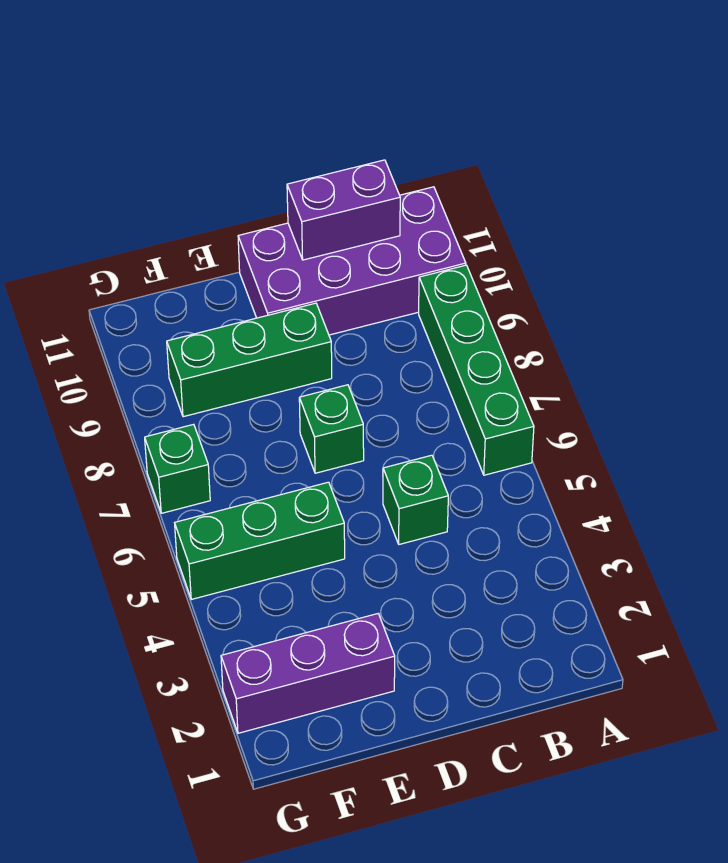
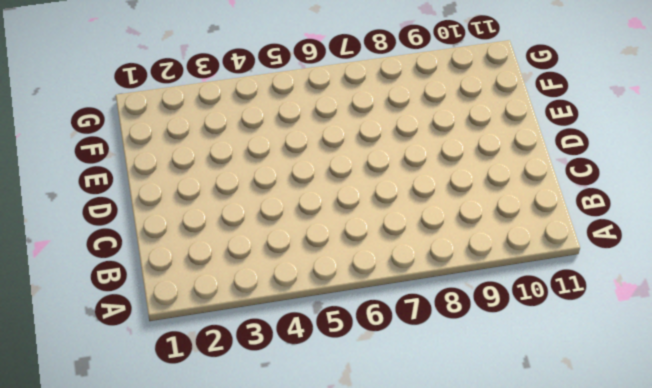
none -> green brick A6:A9 level 1
none -> purple brick A10:D11 level 1

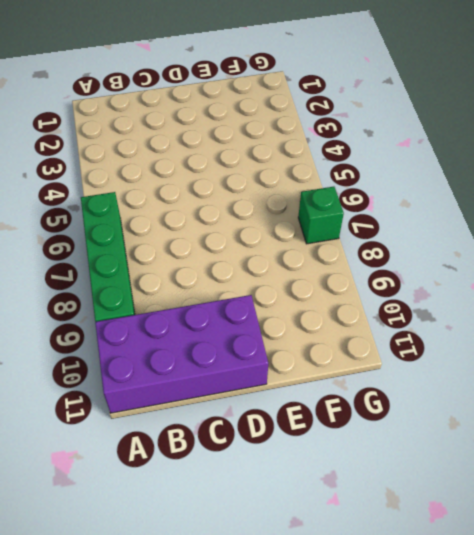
none -> green brick C5 level 1
none -> green brick D7 level 1

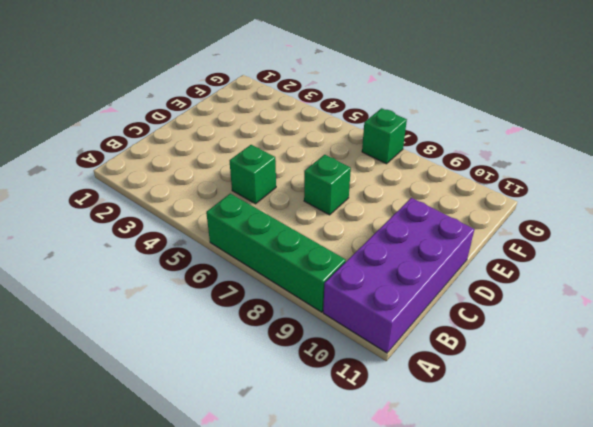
none -> green brick D9:F9 level 1
none -> purple brick E2:G2 level 1

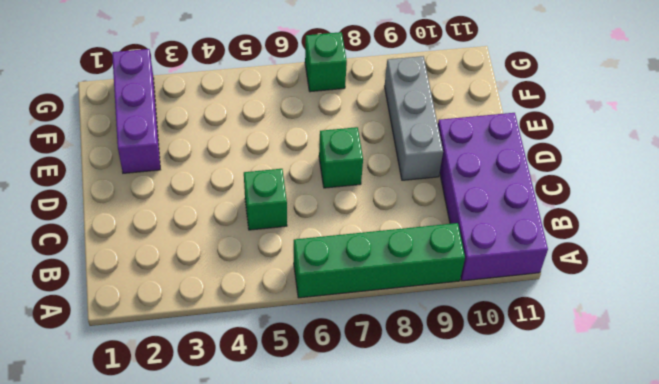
grey brick D9:F9 level 1 -> green brick D9:F9 level 1
none -> green brick E5:G5 level 1
none -> purple brick B11:C11 level 2

